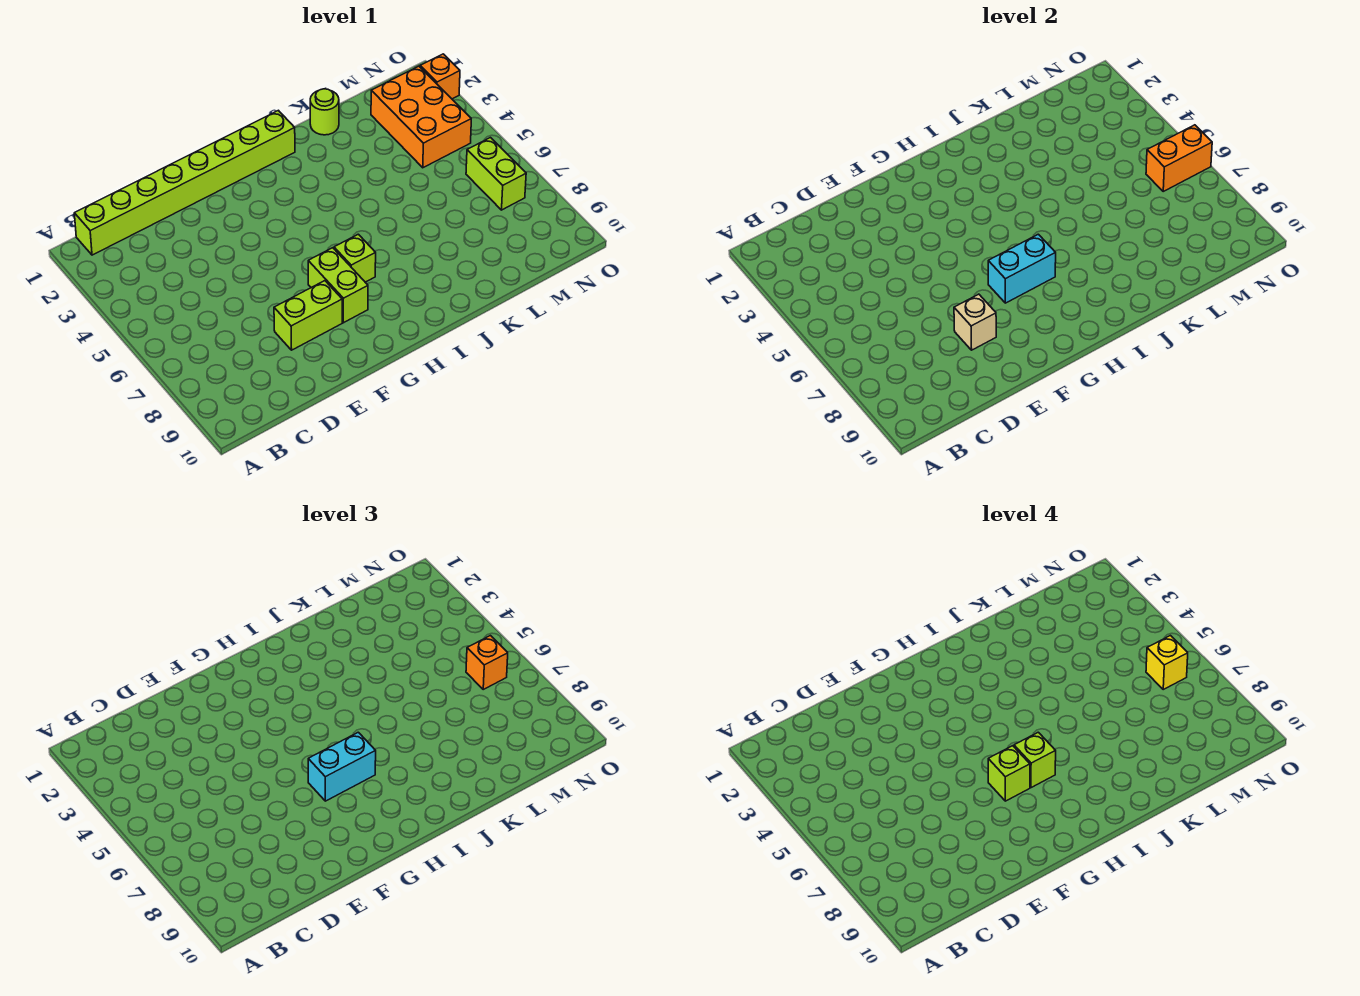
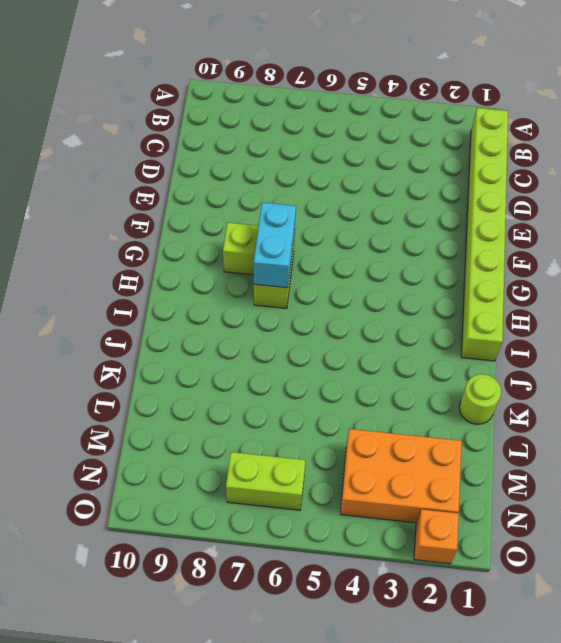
none -> lime brick E8:F8 level 1
none -> tan brick E8 level 2
none -> orange brick N6:O6 level 2

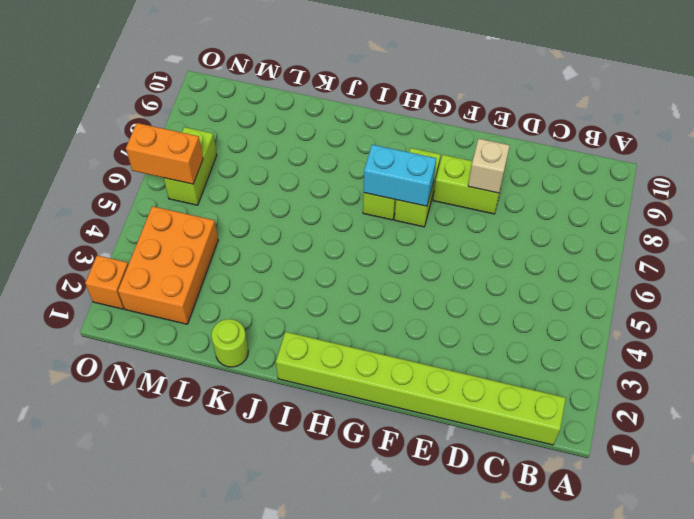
none -> cyan brick G7:H7 level 3
none -> orange brick N6 level 3
none -> lime brick G7 level 4

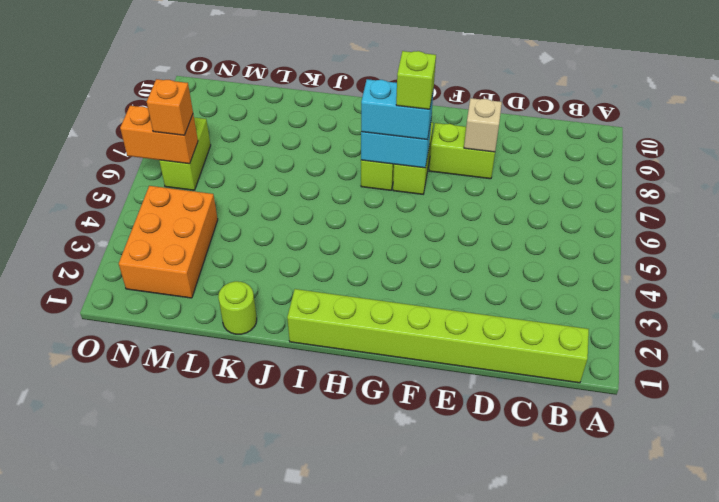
none -> orange brick O2 level 1
none -> lime brick H7 level 4
none -> yellow brick N6 level 4

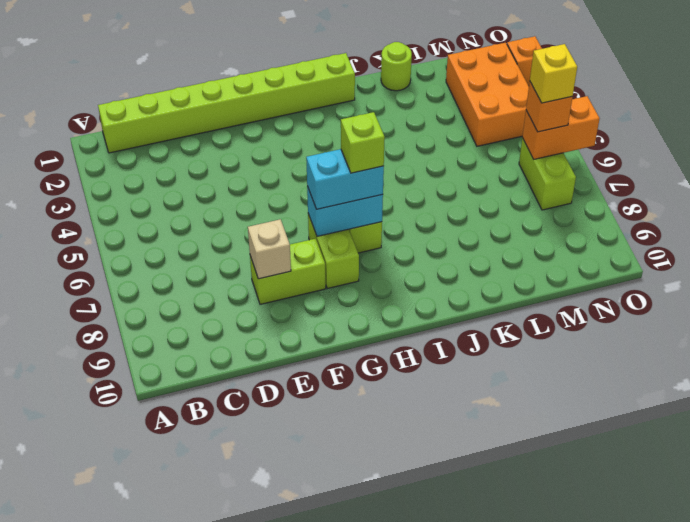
none -> lime brick G7 level 4

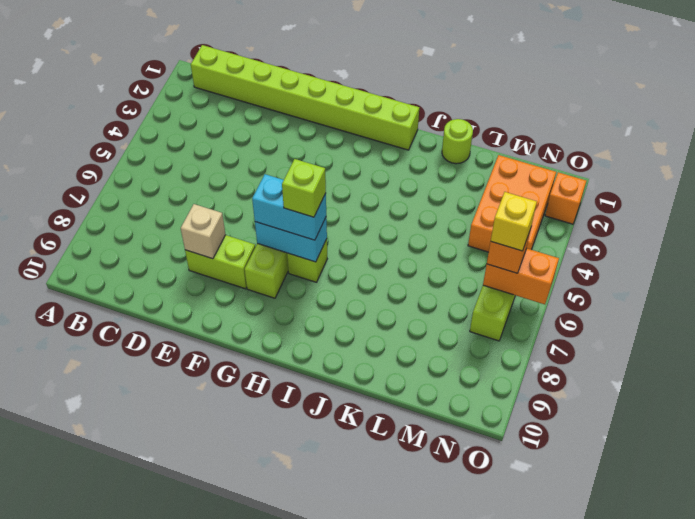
none -> lime brick G7 level 4

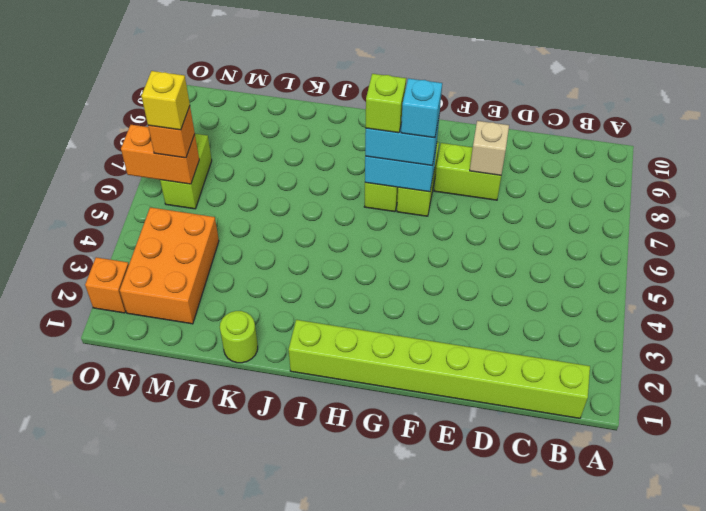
cyan brick G7 level 4 -> lime brick G7 level 4

